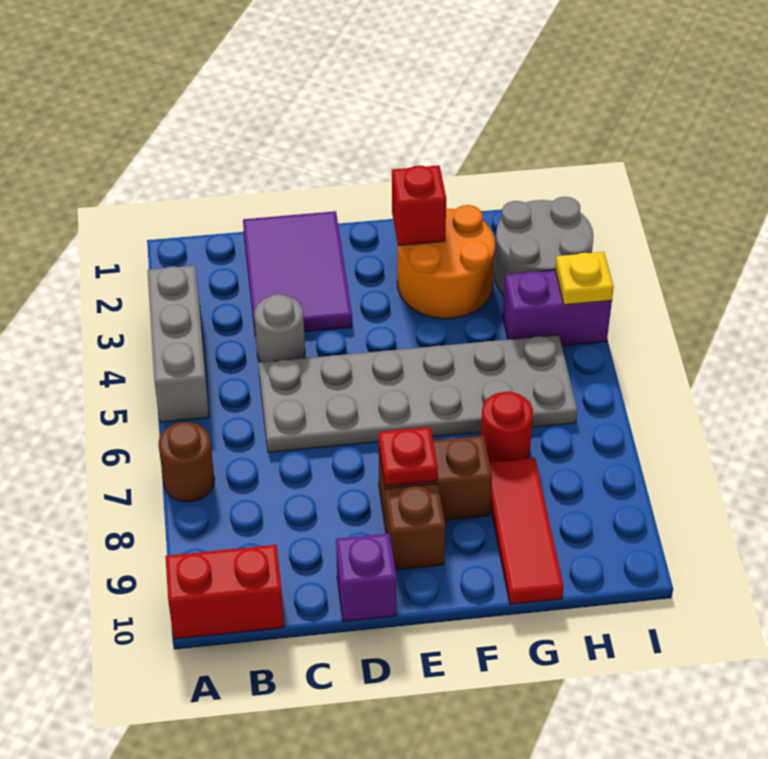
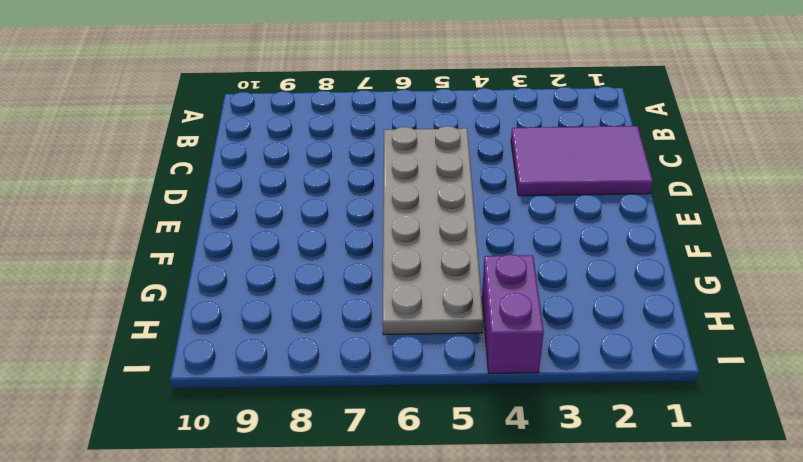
none -> grey brick A3:A5 level 1
none -> brown round brick A7 level 1
none -> red brick A10:B10 level 1

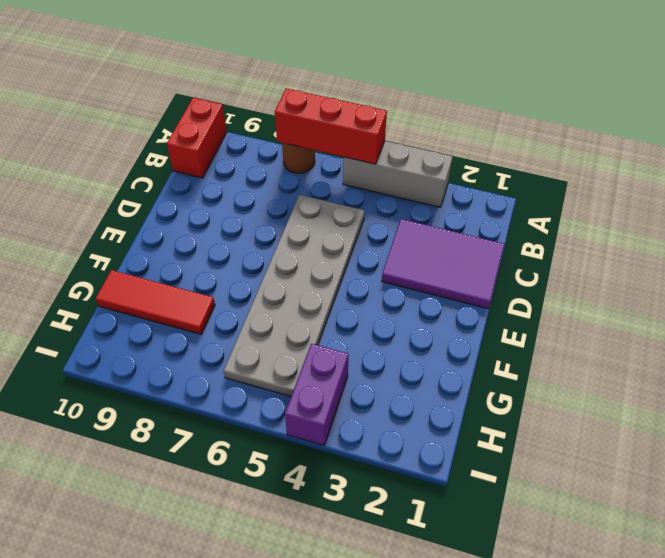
red brick A5:A7 level 2 -> none
none -> grey round brick C4 level 1
none -> purple brick D10 level 1
none -> brown brick E8:F8 level 1

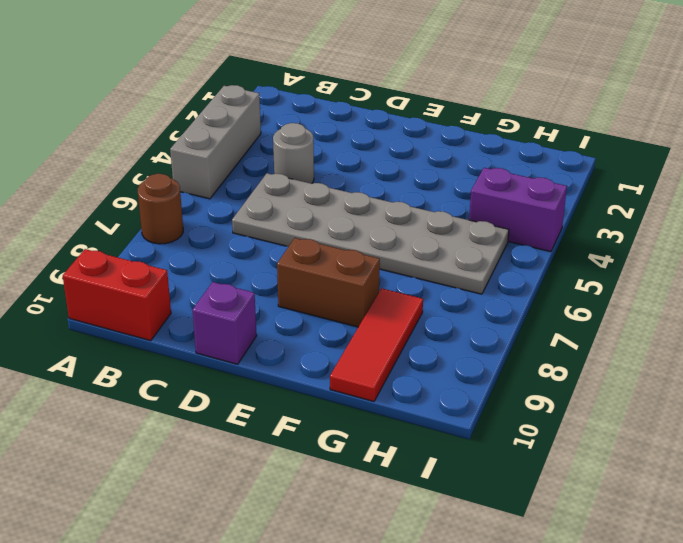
none -> purple tile C1:D3 level 1
none -> brown brick E9 level 1
none -> orange round brick F2:G3 level 1

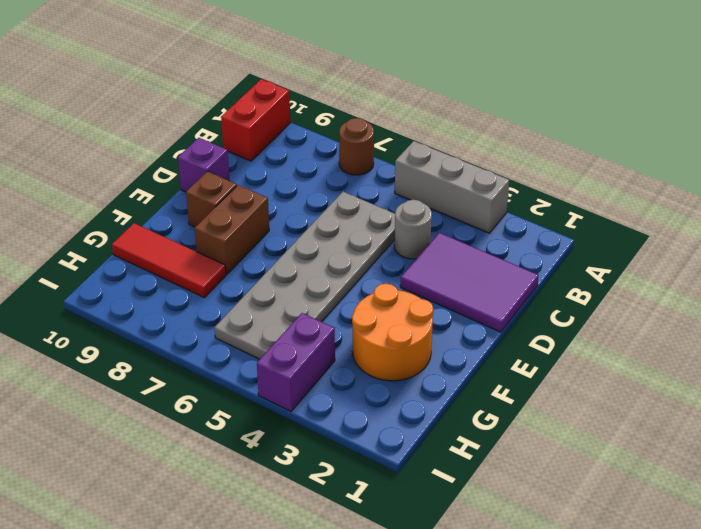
none -> red round brick G7 level 1
none -> grey round brick H2:I3 level 1
none -> red plate E8 level 2

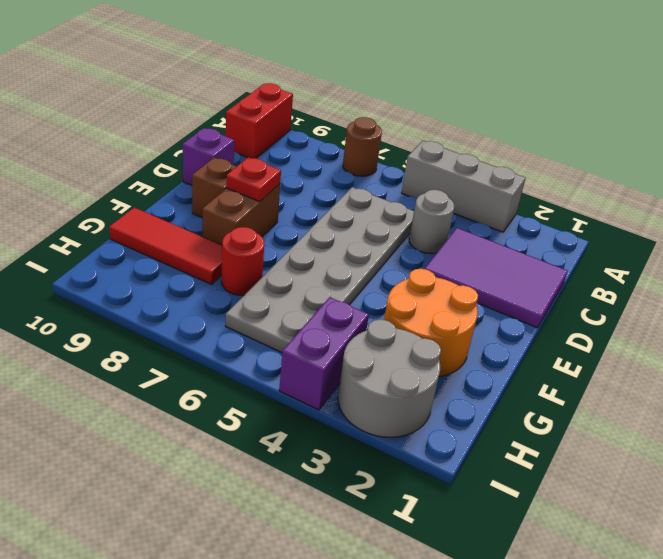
none -> red brick F2 level 2
none -> yellow plate I4 level 2

